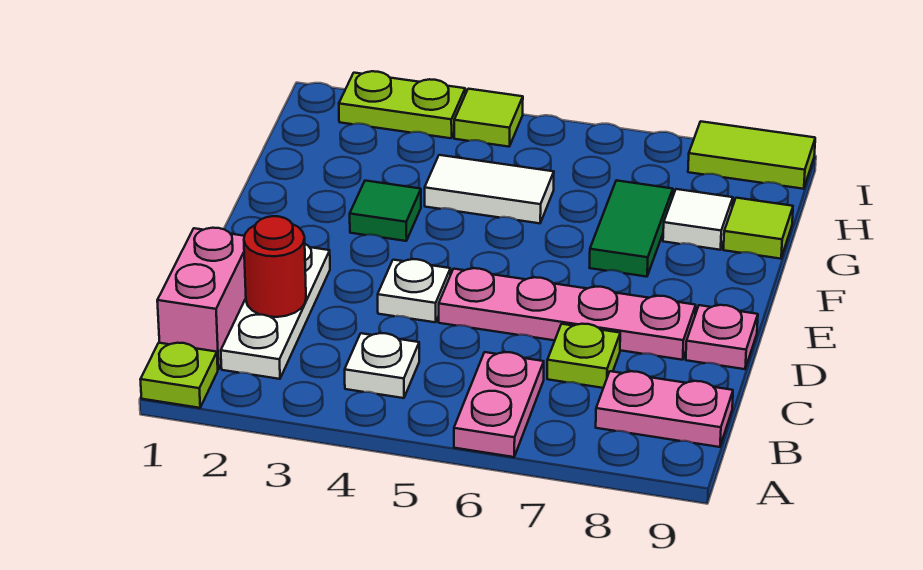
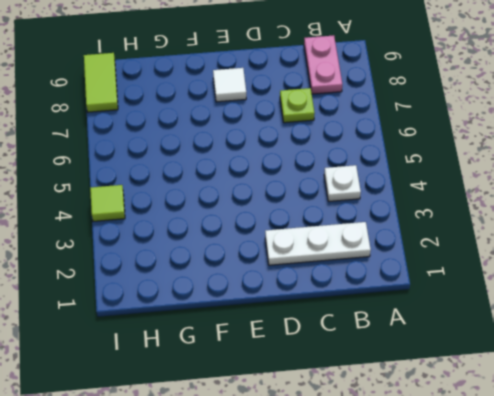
white tile E8 level 1 -> white tile G8 level 1
none -> lime plate A1 level 1
none -> pink plate A6:B6 level 1
none -> pink brick B1:C1 level 1

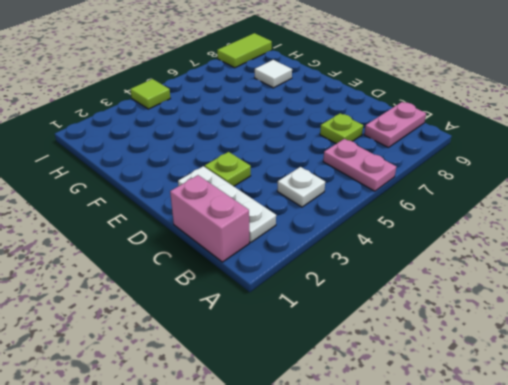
lime plate D3 level 1 -> lime plate A1 level 1
none -> white plate D4 level 1
none -> pink plate D5:D8 level 1
none -> pink plate D9 level 1

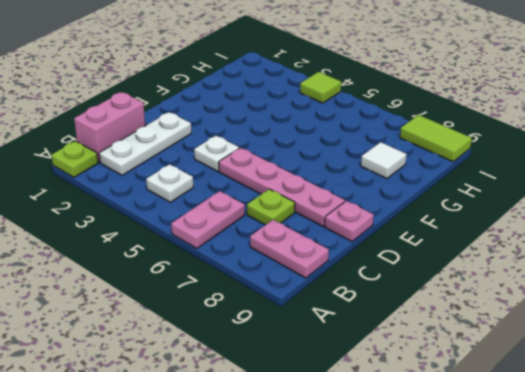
none -> green tile F3 level 1
none -> green tile F7:G7 level 1
none -> white tile G4:G5 level 1

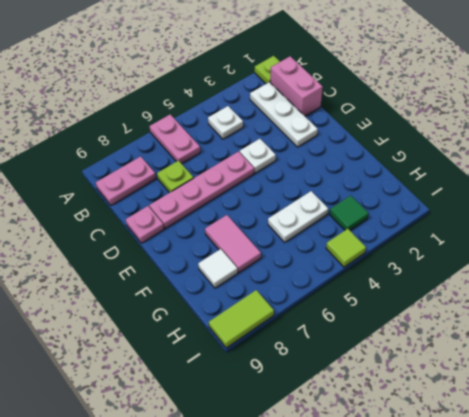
pink tile F7:G7 level 1 -> green tile F7:G7 level 1
white plate G4:G5 level 1 -> white tile G4:G5 level 1
green tile H3 level 1 -> green tile F3 level 1
none -> lime tile G9 level 1
none -> lime plate I2:I3 level 1
none -> red round brick C2 level 2

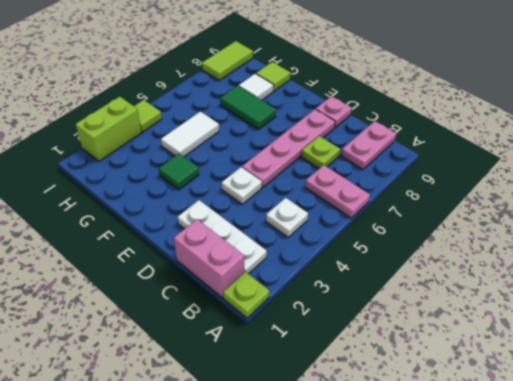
lime brick I2:I3 level 1 -> lime plate I2:I3 level 1
none -> red round brick C2 level 2

